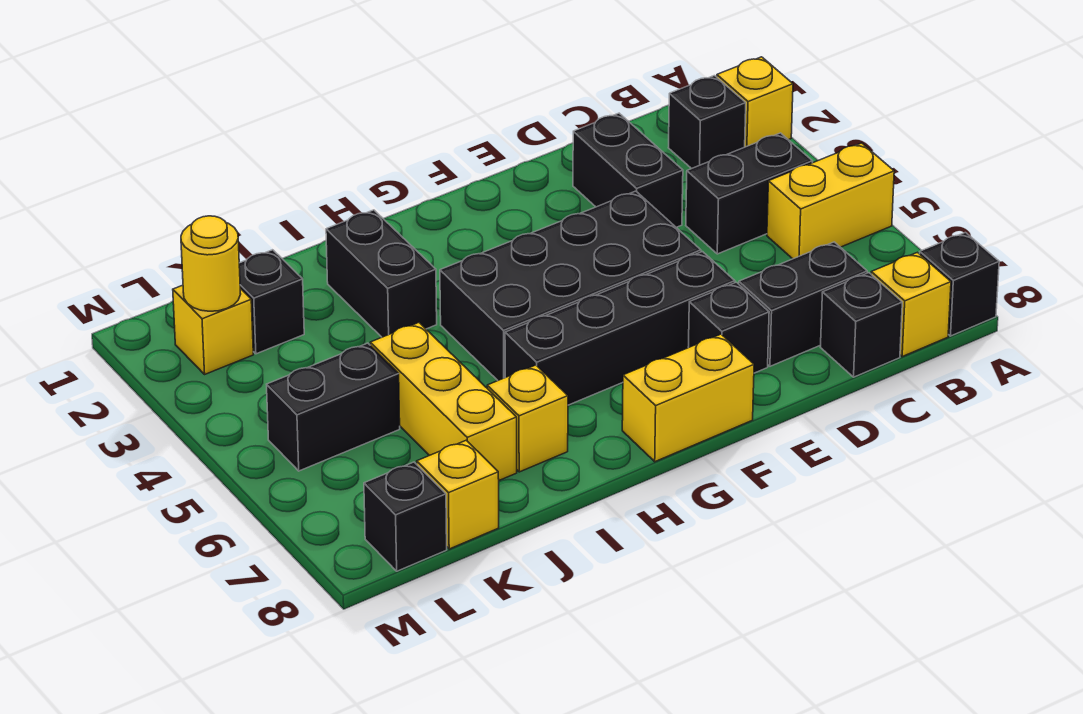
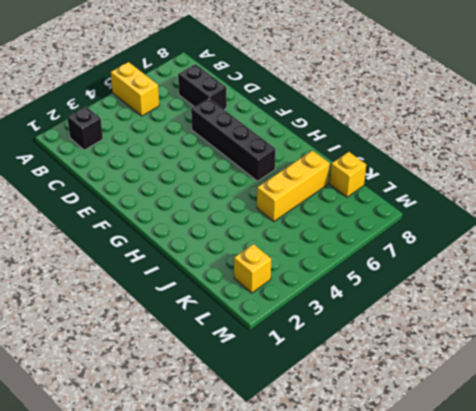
none -> yellow brick A2 level 1
none -> black brick A8 level 1
none -> black brick B4:C4 level 1

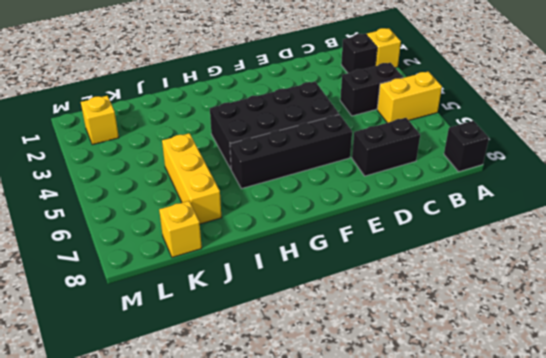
none -> yellow brick B8 level 1
none -> black brick C8 level 1
none -> black brick D2:D3 level 1

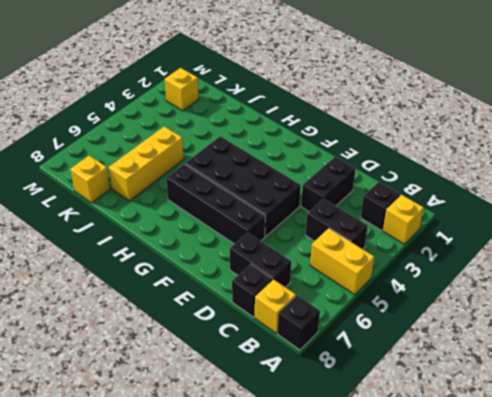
none -> black brick E7 level 1
none -> yellow brick F8:G8 level 1
none -> black brick I2:I3 level 1

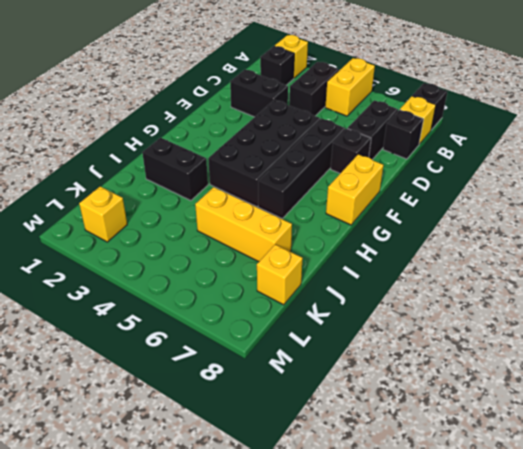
none -> yellow brick I7 level 1
none -> black brick K2 level 1
none -> black brick K5:L5 level 1

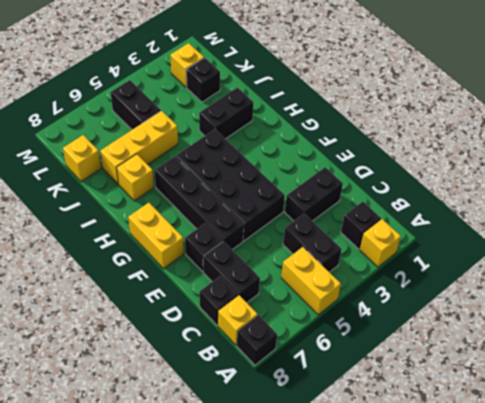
none -> black brick L8 level 1
none -> yellow round brick L2 level 2

